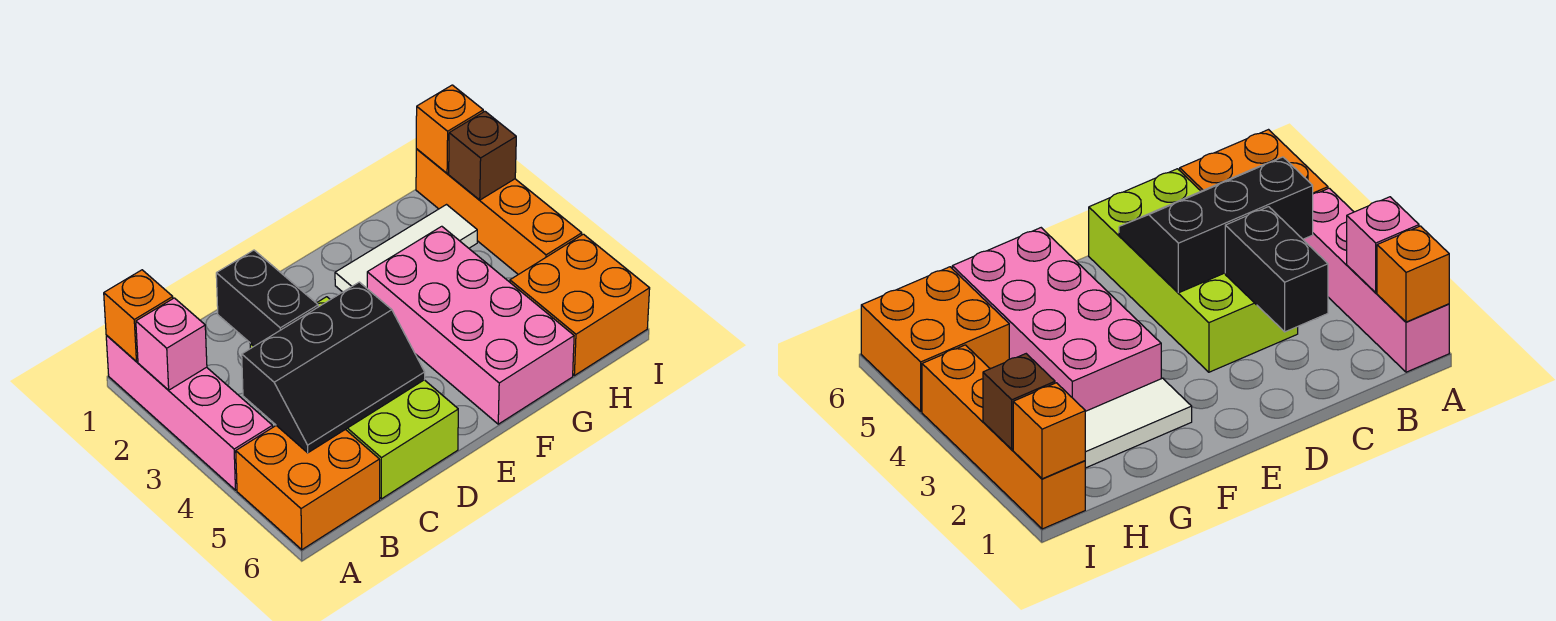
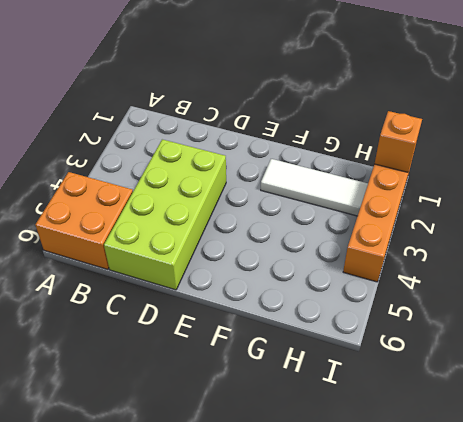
none -> pink brick A1:A4 level 1
none -> pink brick F3:G6 level 1
none -> orange brick H5:I6 level 1

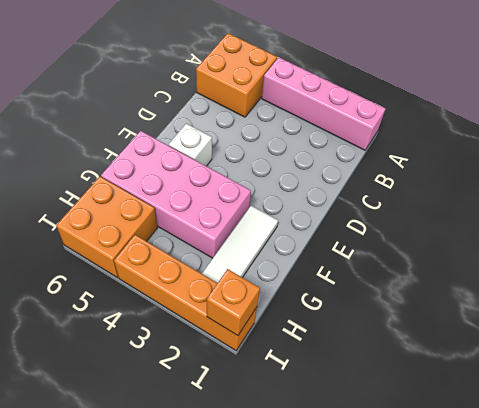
white brick E5 level 1 -> none
none -> lime brick C3:D6 level 1
none -> orange brick A1 level 2
none -> pink brick A2 level 2

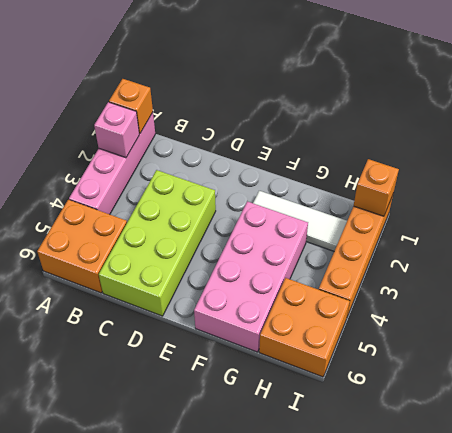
none -> black slope B4:D5 level 2 top 4
none -> black brick C2:C3 level 2
none -> brown brick I2 level 2

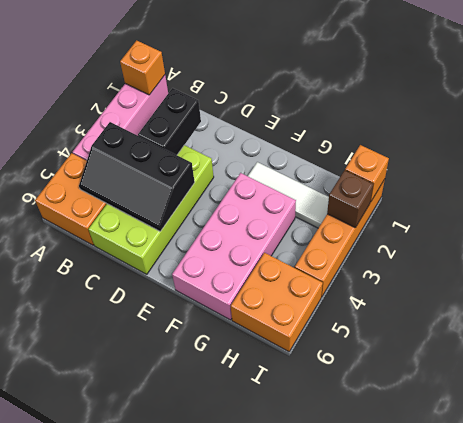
none -> pink brick A2 level 2

